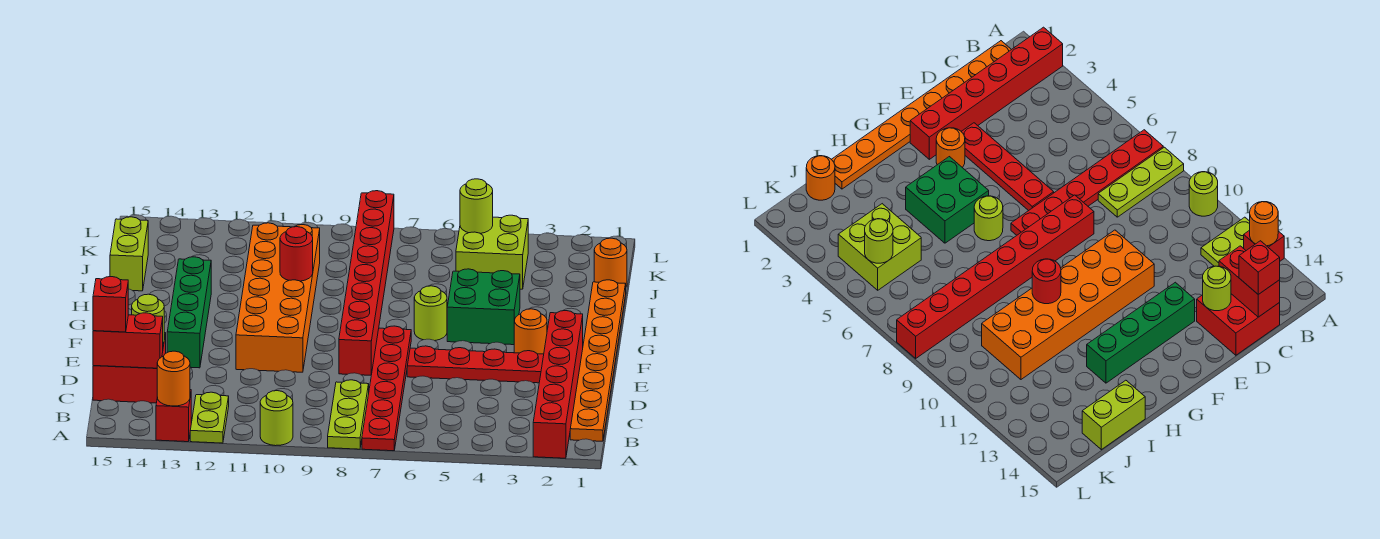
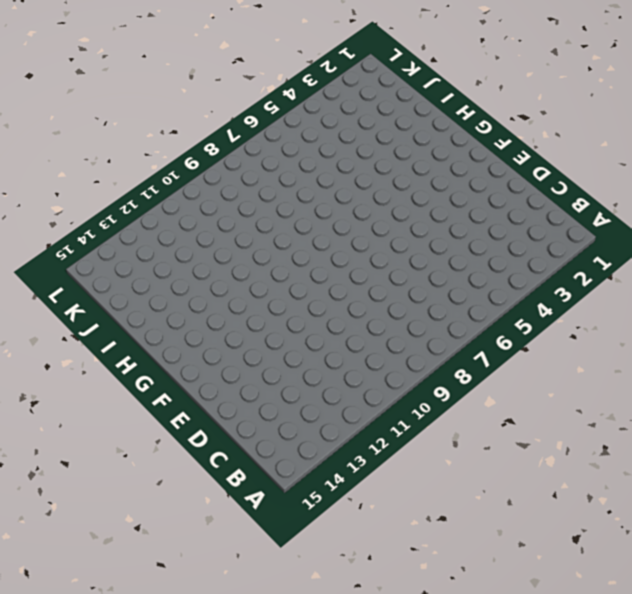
none -> red brick A2:F2 level 1
none -> red plate A7:F7 level 1
none -> lime plate A8:C8 level 1

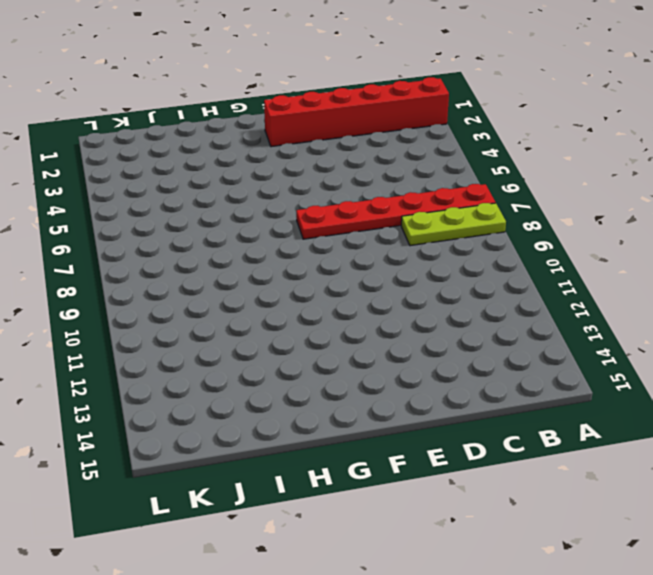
none -> lime round brick A10 level 1
none -> lime plate A12:B12 level 1
none -> red brick A13 level 1

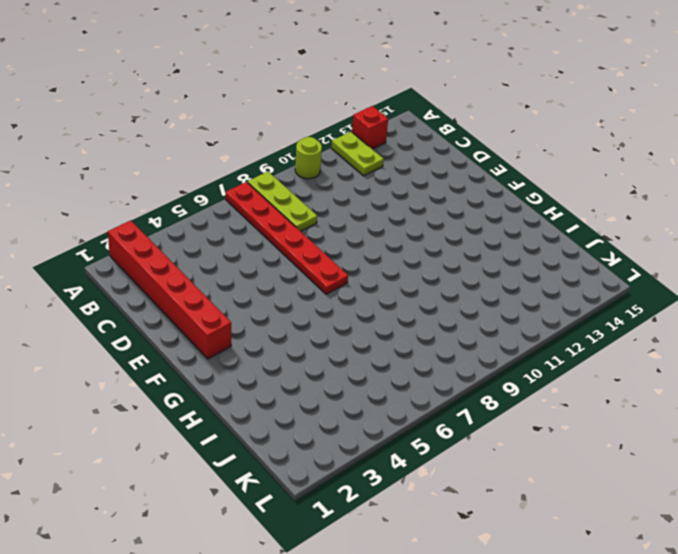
none -> orange plate B1:I1 level 1
none -> red brick C14:D15 level 1
none -> red plate E3:E6 level 1

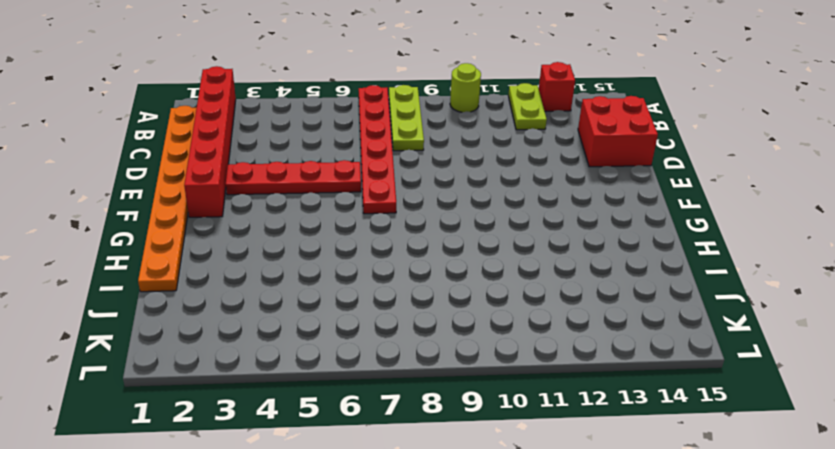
none -> red brick E8:L8 level 1
none -> orange brick E10:J11 level 1
none -> green brick E13:H13 level 1

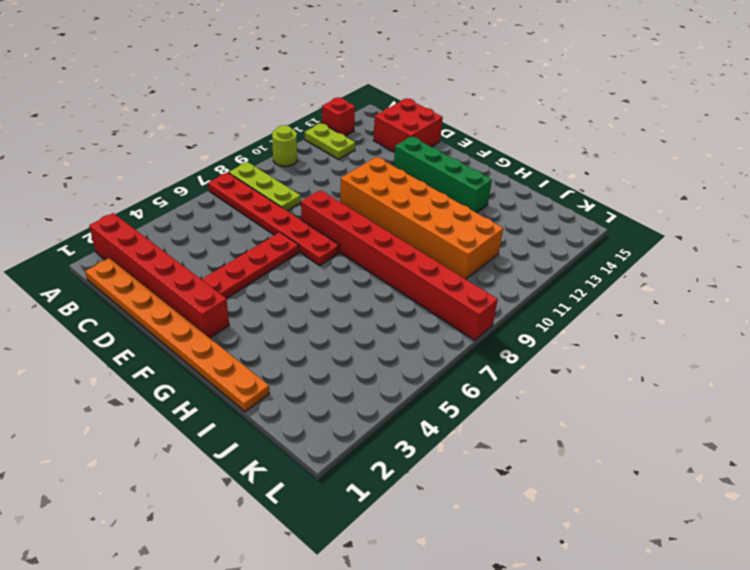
none -> orange round brick F3 level 1
none -> green brick G4:H5 level 1
none -> lime round brick G6 level 1

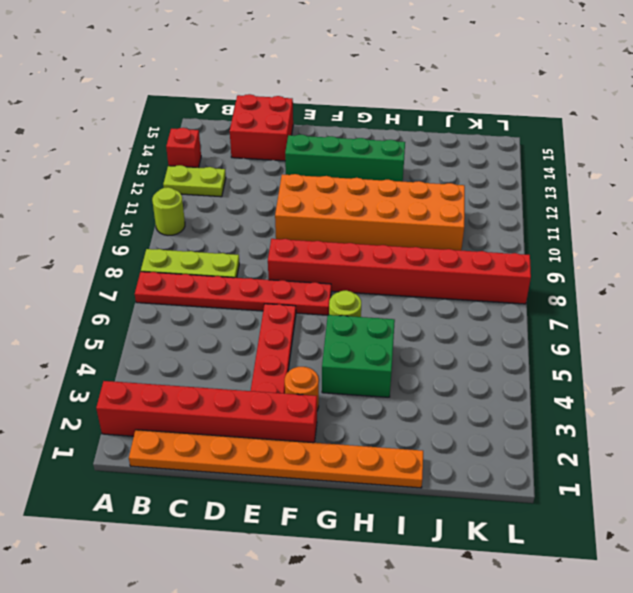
none -> lime brick I15:J15 level 1
none -> orange round brick J1 level 1
none -> lime brick J4:K5 level 1

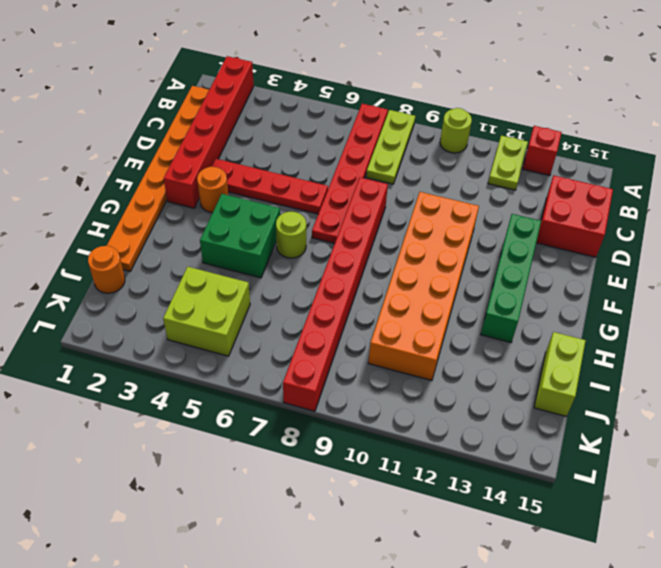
none -> orange round brick A13 level 2
none -> red brick C14:C15 level 2
none -> lime round brick D14 level 2

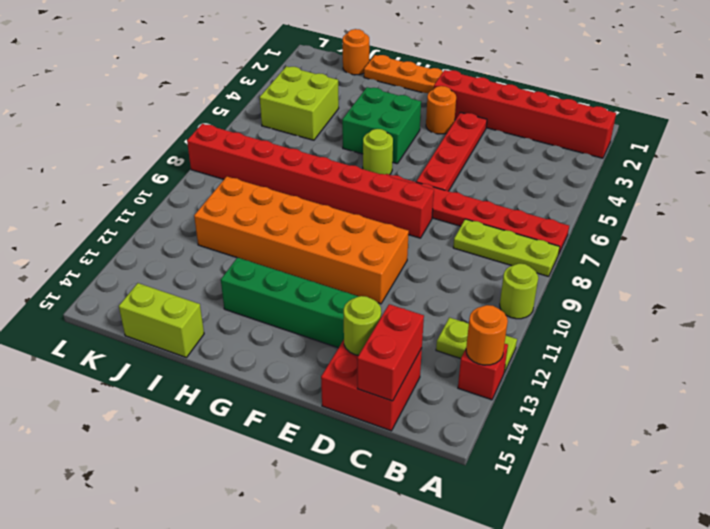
none -> red round brick H10 level 2
none -> lime round brick K5 level 2
none -> red brick C15 level 3

